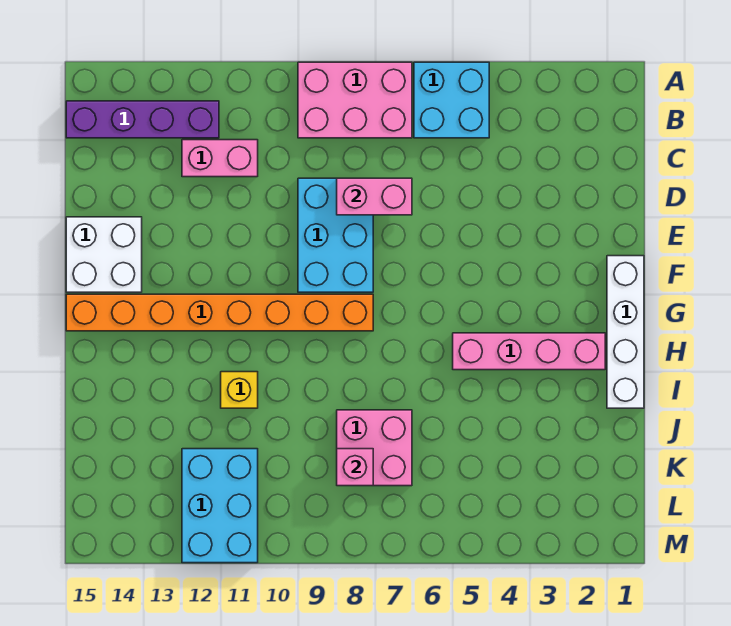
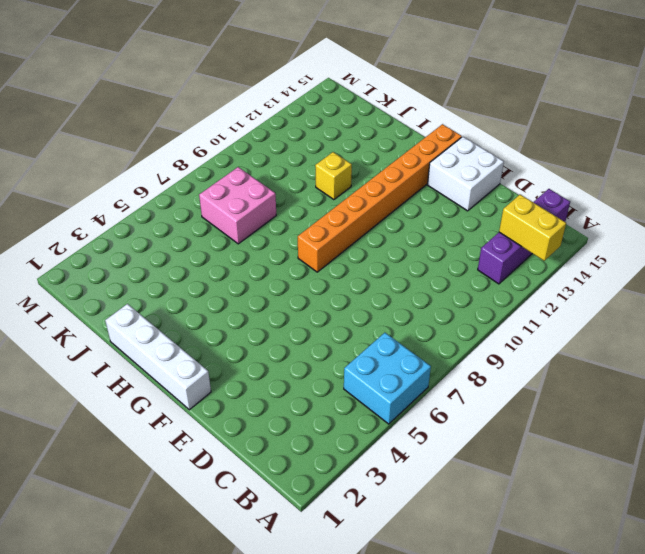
yellow brick A13:B13 level 2 -> none
none -> pink brick A7:B9 level 1
none -> pink brick C11:C12 level 1
none -> cyan brick D8:F9 level 1

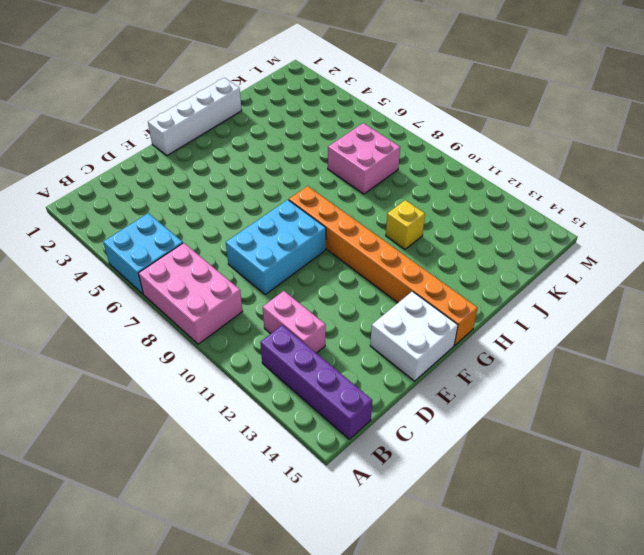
none -> pink brick H2:H5 level 1
none -> cyan brick K11:M12 level 1
none -> pink brick D7:D8 level 2

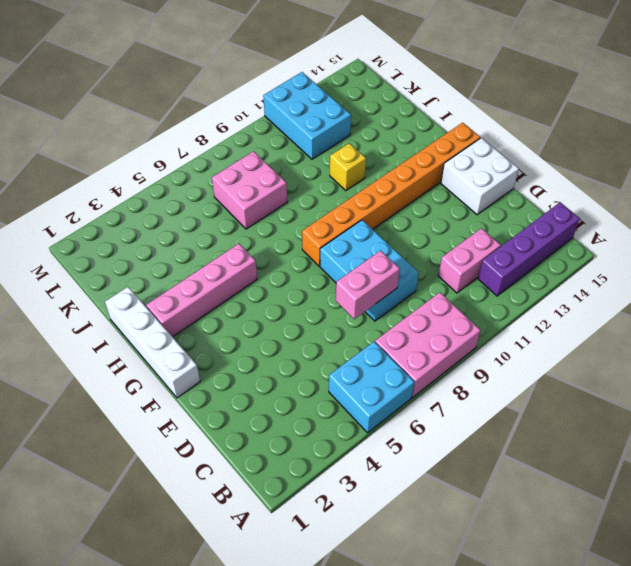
none -> pink brick K8 level 2

